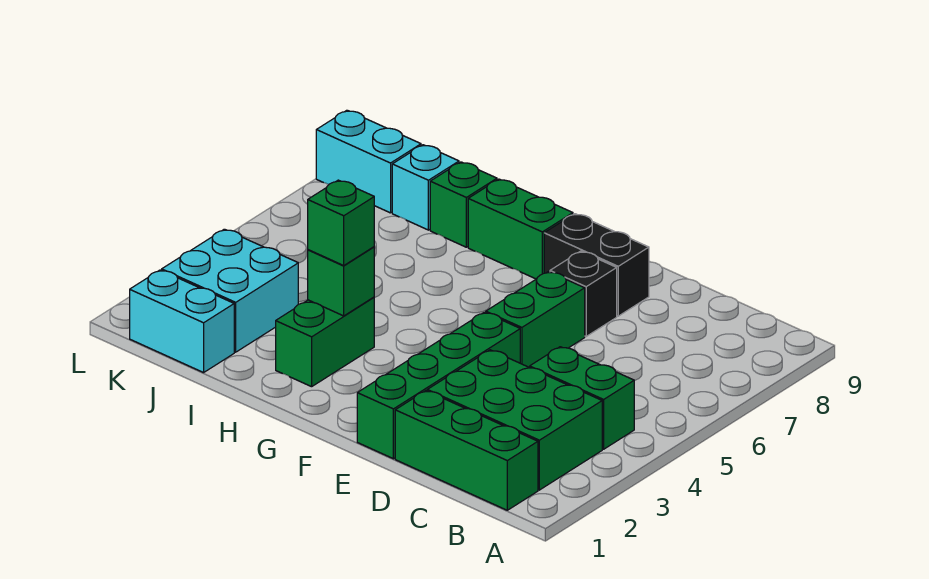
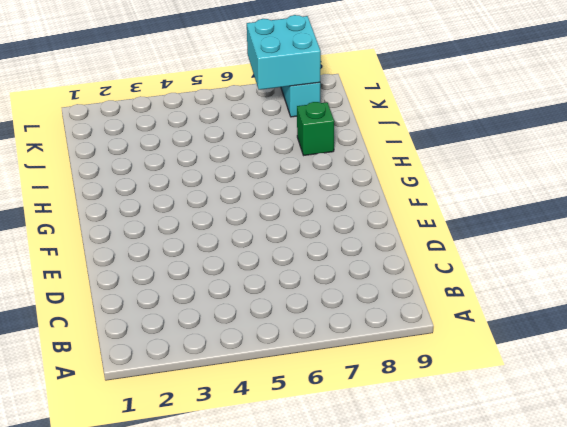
cyan brick K7:L8 level 2 -> cyan brick J2:K3 level 1
none -> green brick B1:D1 level 1
none -> green brick B2:D3 level 1
none -> green brick B4:C4 level 1

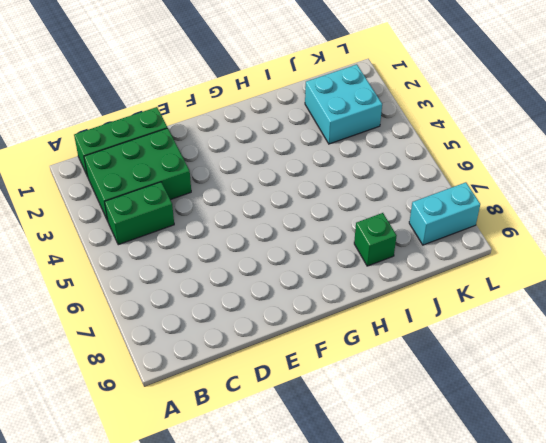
none -> green brick E1:E4 level 1
none -> green brick E5:E6 level 1
none -> black brick E7 level 1

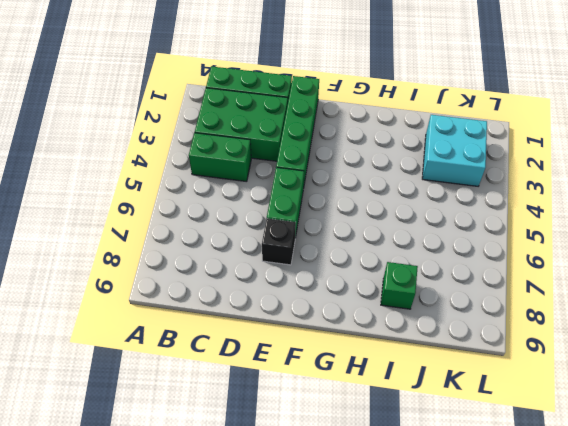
none -> black brick E8:F8 level 1
none -> green brick G8:H8 level 1
none -> green brick H2:H3 level 1

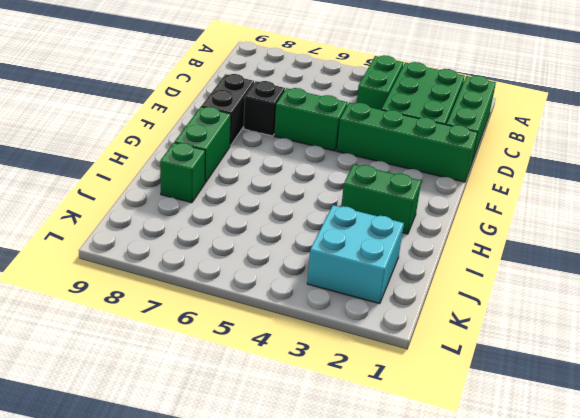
none -> cyan brick J1:K1 level 1
none -> cyan brick J8 level 1
none -> cyan brick K8:L8 level 1

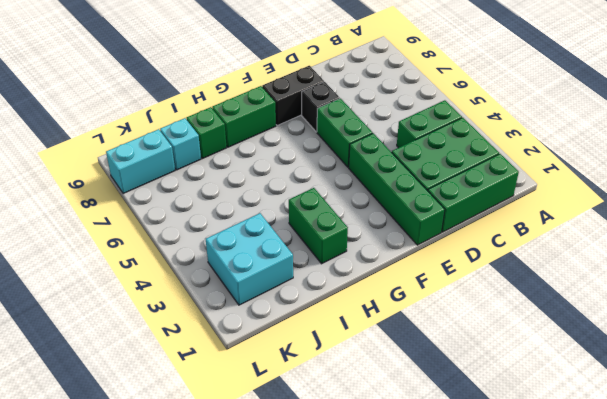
none -> cyan brick J1:K1 level 1
none -> green brick H3 level 2
none -> green brick H3 level 3

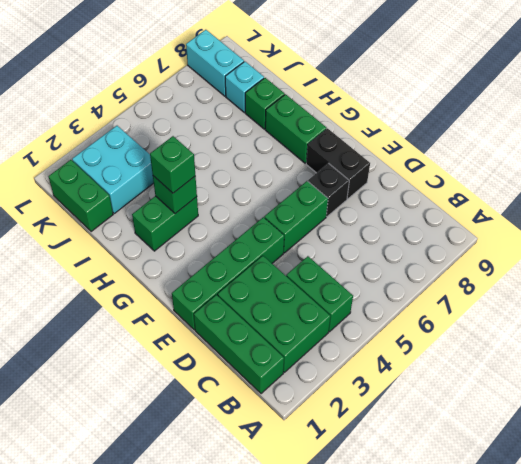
green brick J1:K1 level 1 -> cyan brick J1:K1 level 1

